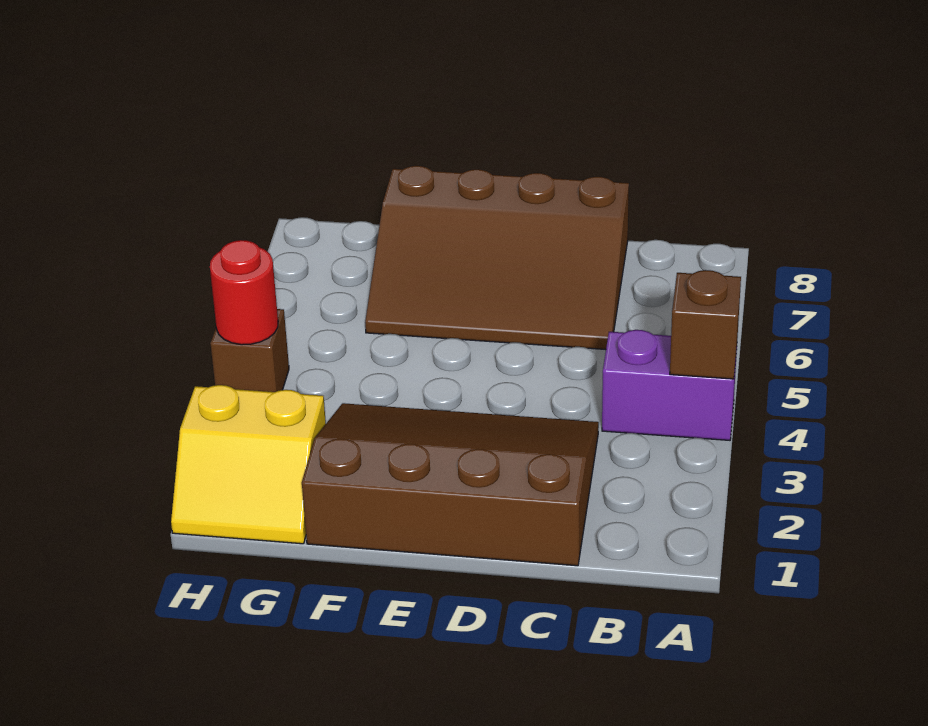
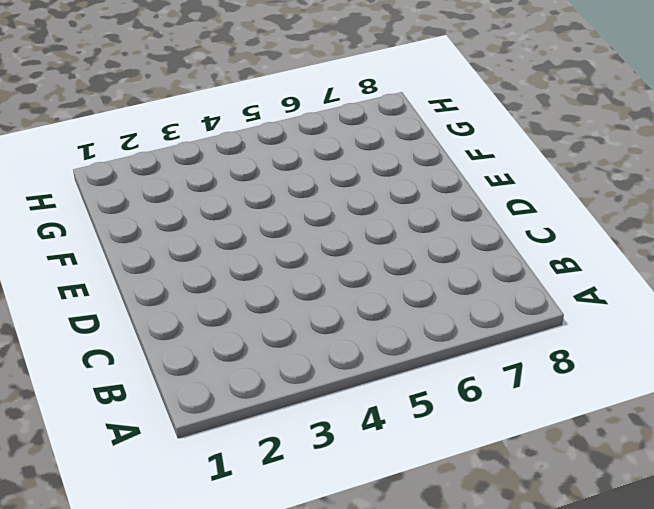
none -> purple brick A4:B4 level 1
none -> brown slope C1:F3 level 1 top 1

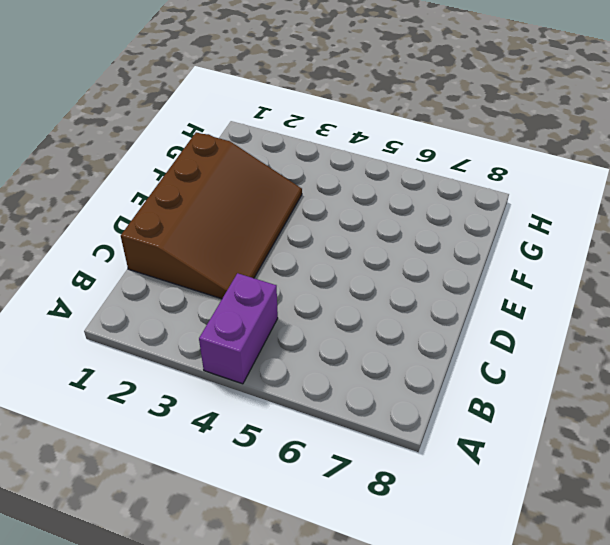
none -> brown slope C6:F8 level 1 top 8
none -> yellow slope G1:H2 level 1 top 2

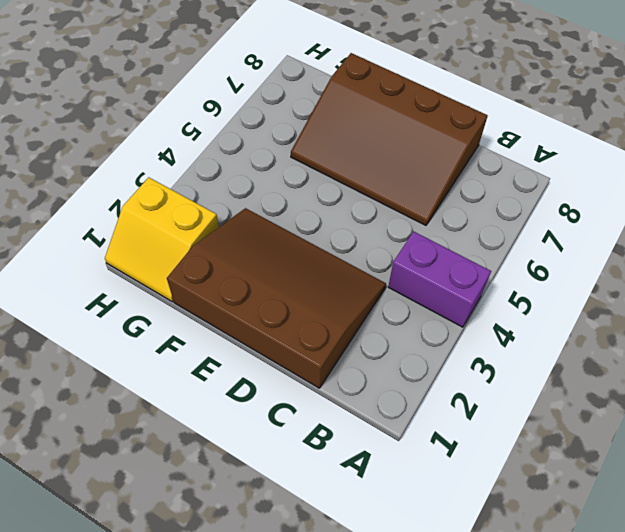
none -> brown brick H4 level 1
none -> brown brick A4 level 2

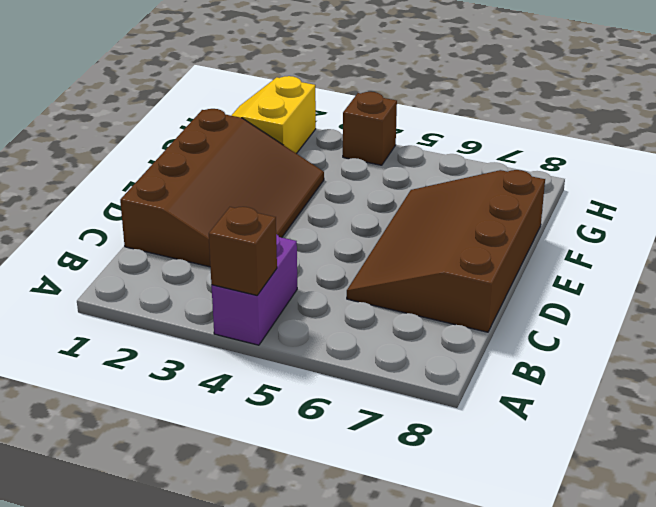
none -> red round brick H4 level 2

